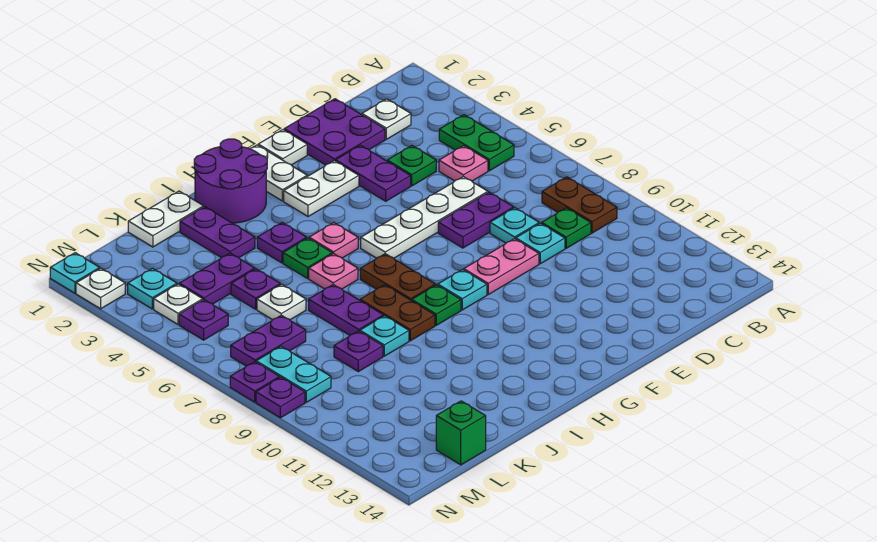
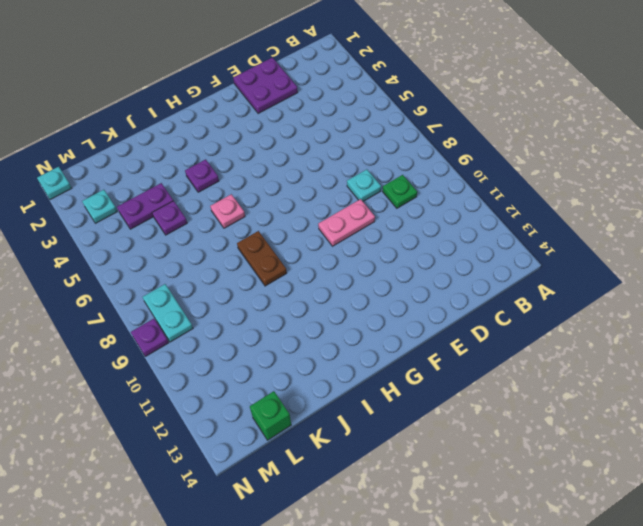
none -> green plate B4:B5 level 1
none -> brown plate B8:B9 level 1
none -> white plate C2 level 1
none -> pink plate C5 level 1

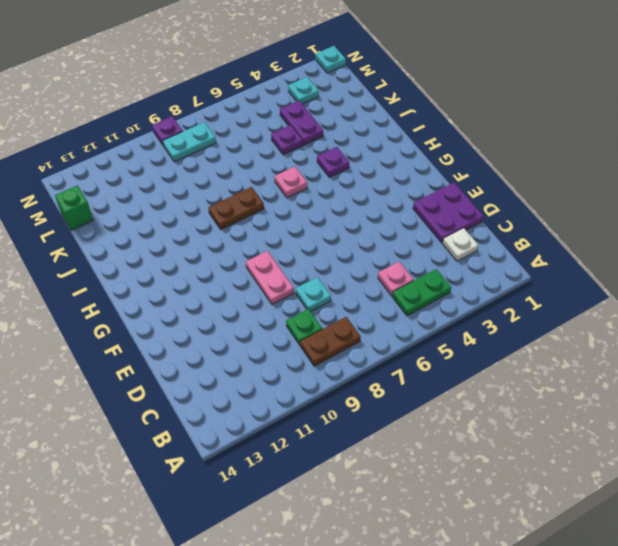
none -> green plate D4 level 1
none -> white plate D6:G6 level 1
none -> purple plate D7:E7 level 1
none -> cyan plate D9 level 1

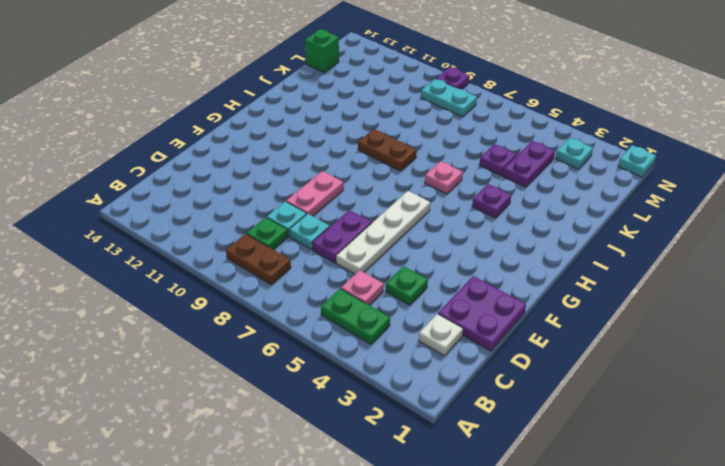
none -> purple plate E3:E4 level 1
none -> white plate F1 level 1
none -> white plate F3:G3 level 1
none -> white plate G1:G2 level 1

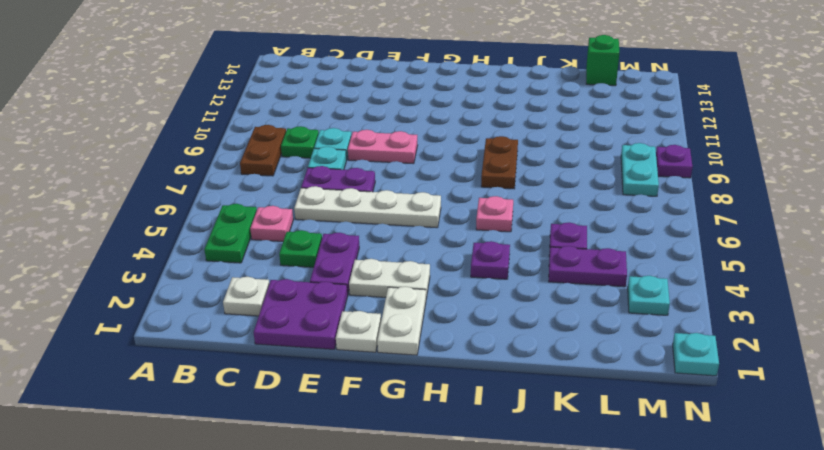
none -> cyan plate G9 level 1
none -> purple round brick H1:I2 level 1
none -> pink plate H5 level 1
none -> brown plate H7:H8 level 1

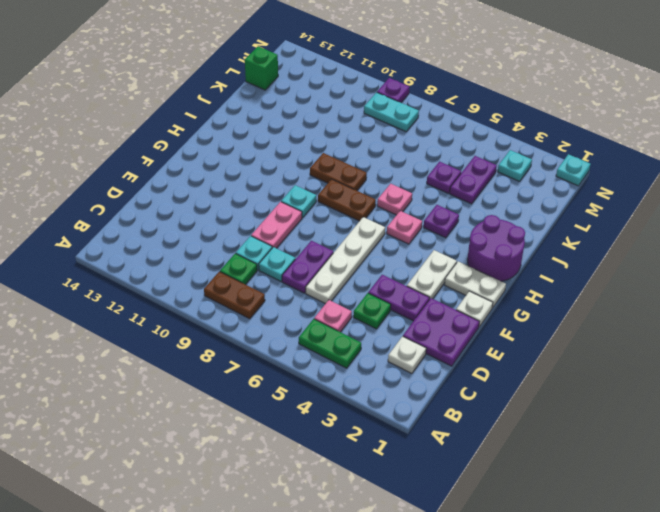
none -> green plate H9 level 1
none -> green plate I5 level 1
none -> white plate J1:K1 level 1
none -> purple plate J2:J3 level 1

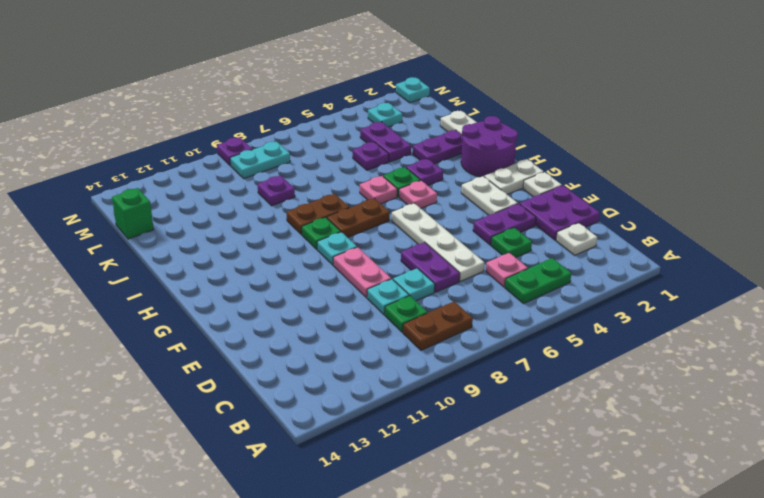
none -> purple plate J7:J8 level 1
none -> cyan plate J9 level 1
none -> white plate K6 level 1
none -> purple plate L7:M7 level 1

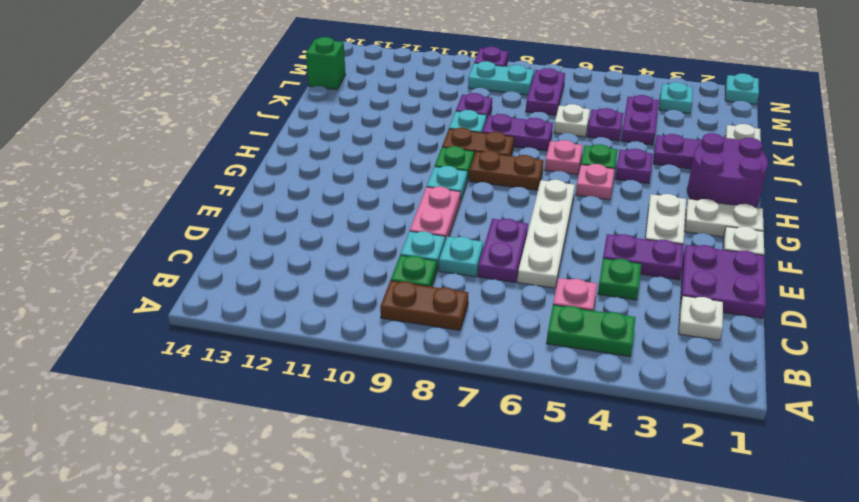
none -> white plate M4 level 1
none -> purple plate M5 level 1
none -> white plate N2 level 1
none -> purple plate N8 level 1

